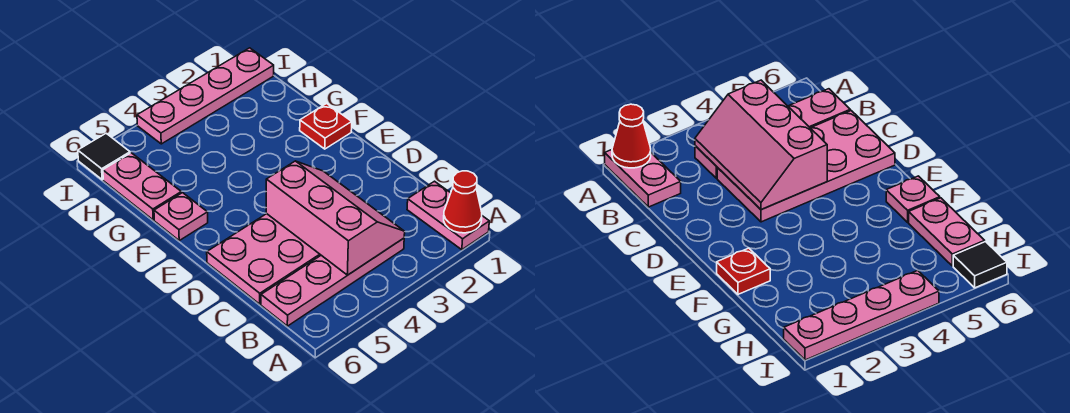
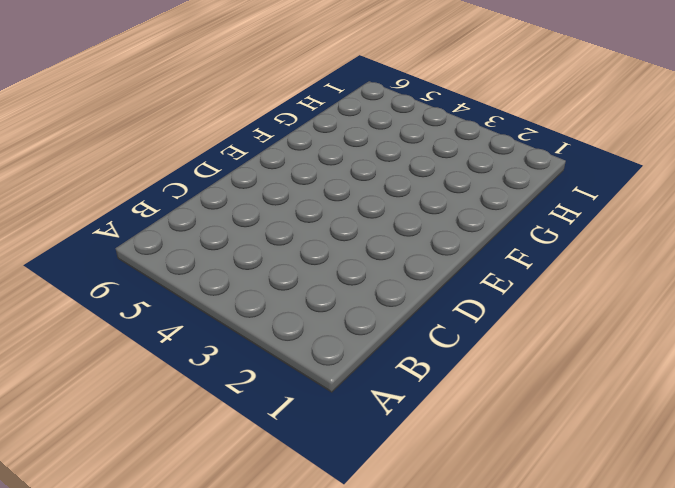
none -> pink plate A1:B1 level 1
none -> pink plate B3:B6 level 1

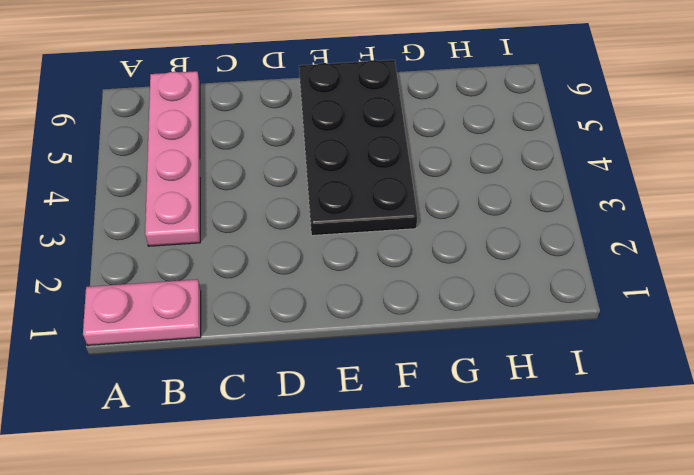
black plate E3:F6 level 1 -> pink plate F6 level 1
none -> pink plate C3:D6 level 1
none -> red plate F1 level 1

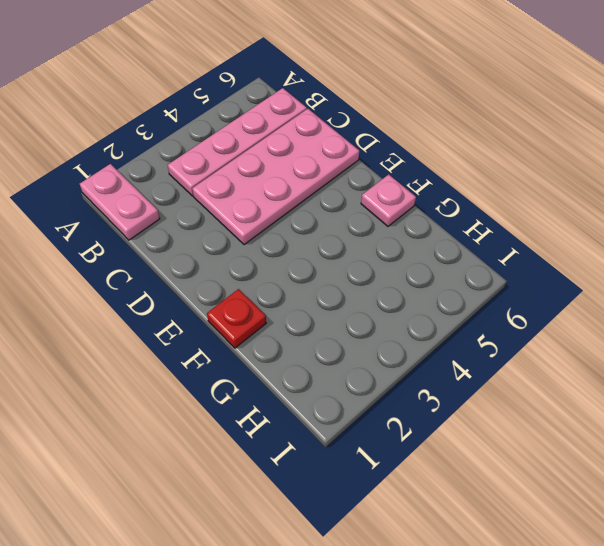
none -> pink plate G6:H6 level 1
none -> pink plate I1:I4 level 1

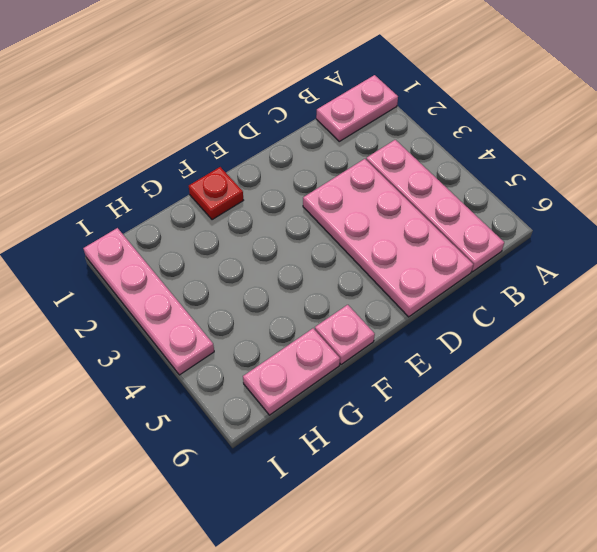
none -> black tile I6 level 1
none -> red cone A1 level 2

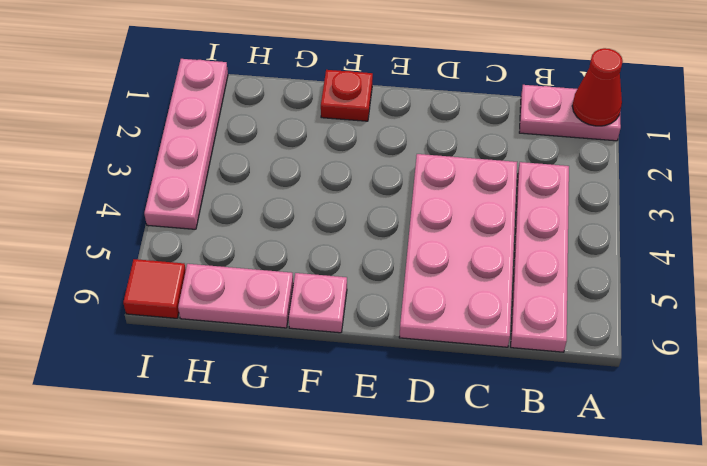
red tile I6 level 1 -> black tile I6 level 1
none -> pink slope B3:D4 level 2 top 4

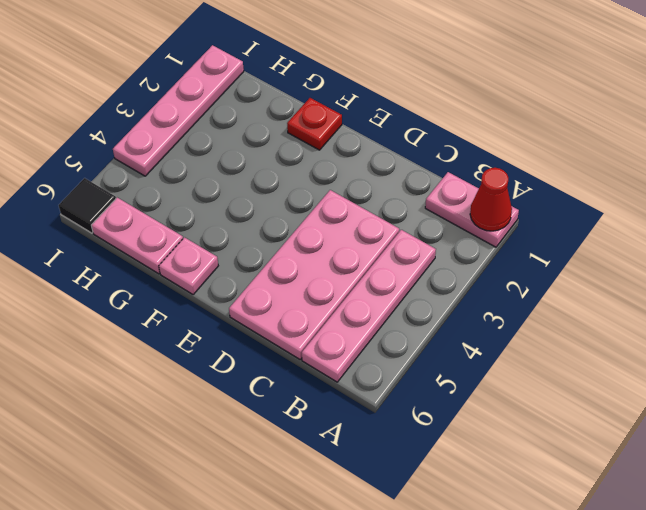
none -> pink slope B3:D4 level 2 top 4

